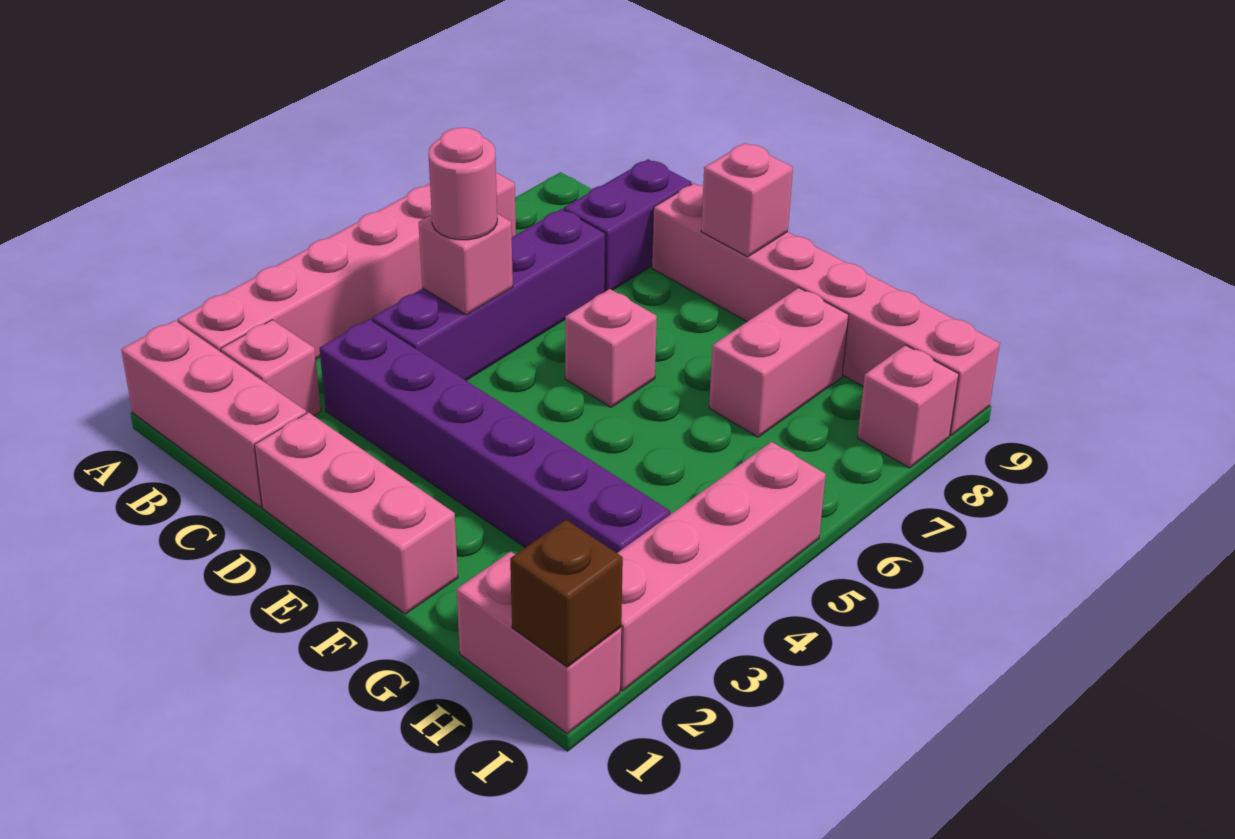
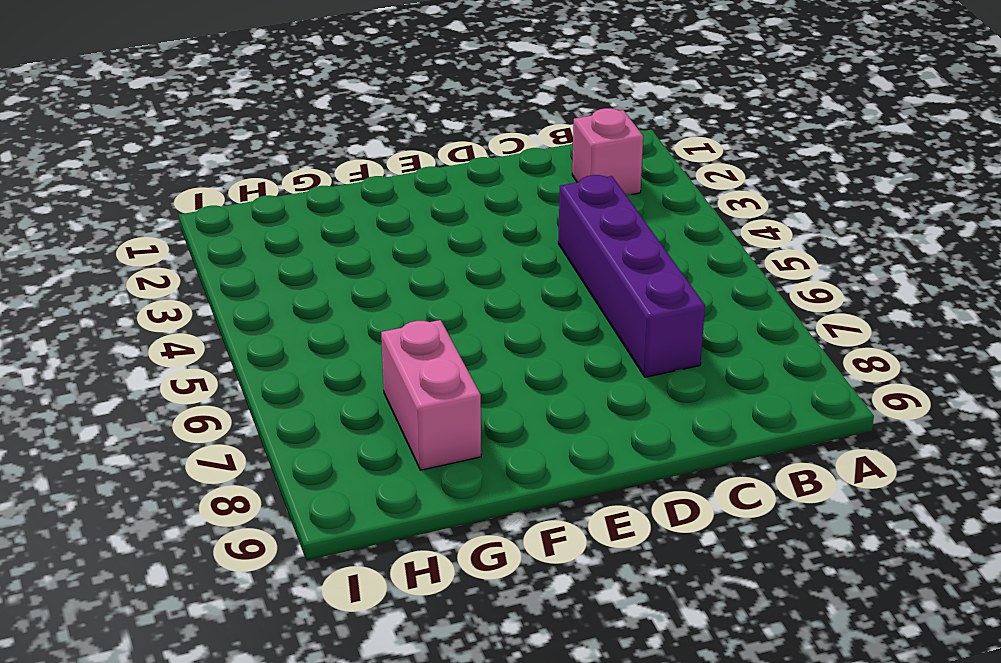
none -> pink brick A1:C1 level 1
none -> pink brick A2:A7 level 1
none -> purple brick C3:H3 level 1

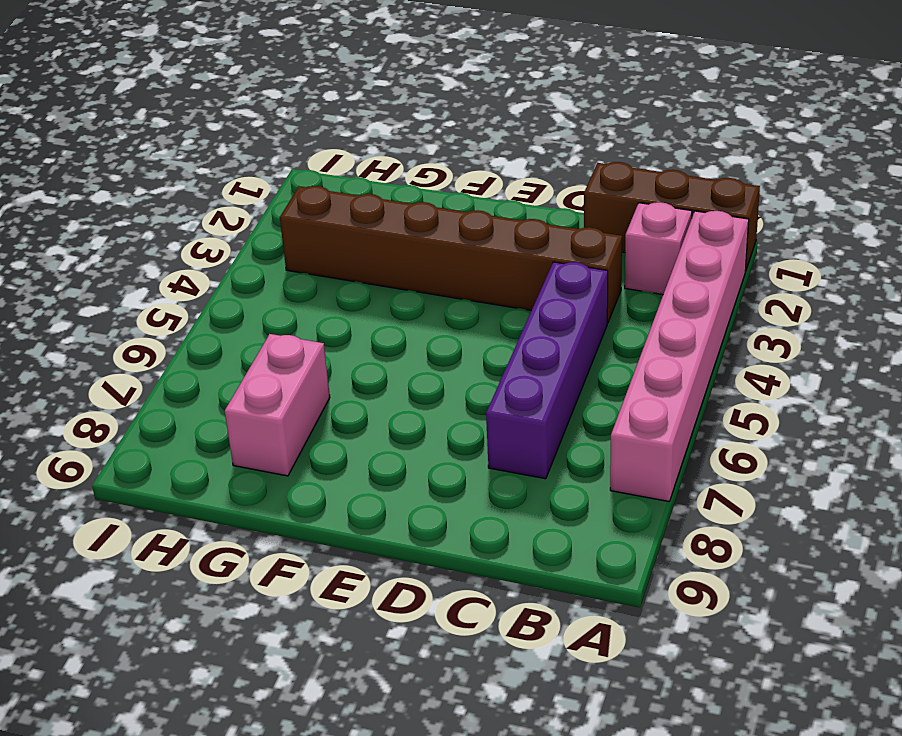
brown brick A1:C1 level 1 -> pink brick A1:C1 level 1
brown brick C3:H3 level 1 -> purple brick C3:H3 level 1
none -> purple brick C8:C9 level 1
none -> pink brick D1:F1 level 1
none -> pink brick D9:I9 level 1

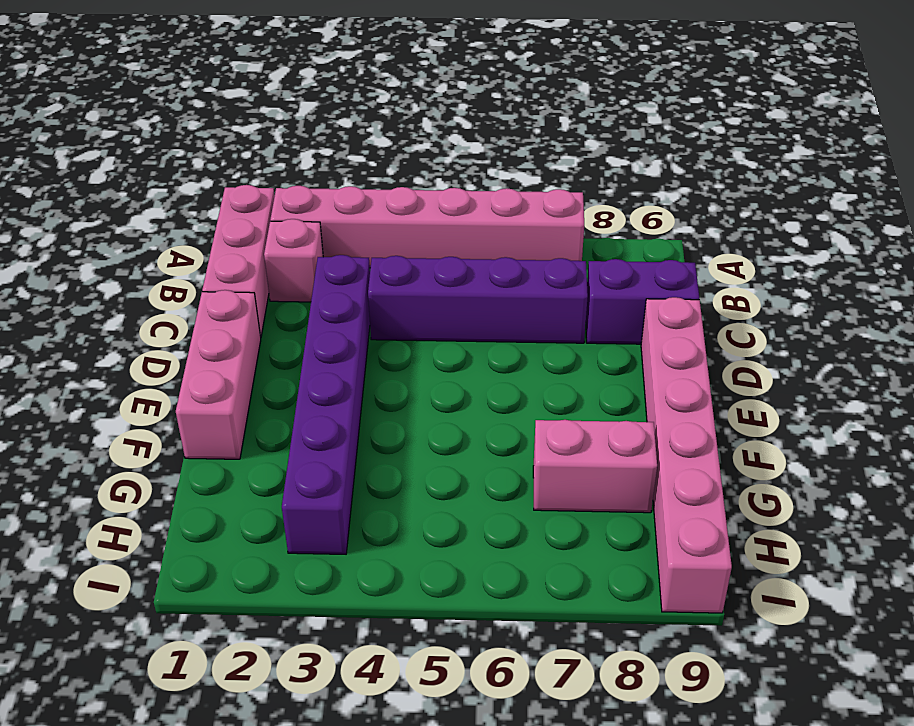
none -> pink brick E6 level 1
none -> pink brick H1:I1 level 1
none -> pink brick I2:I5 level 1

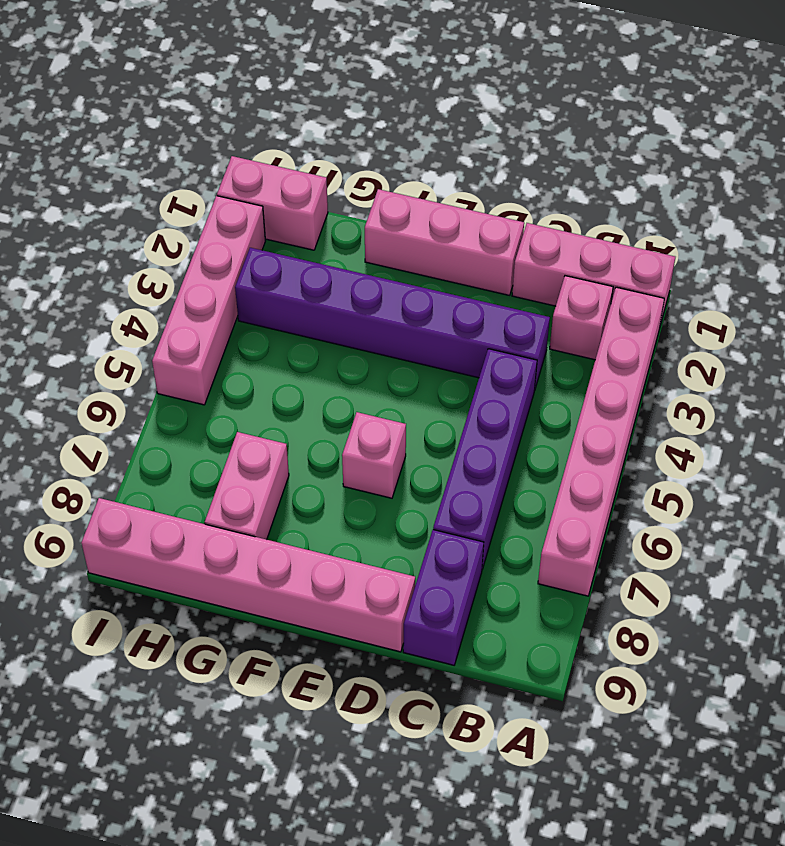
none -> pink brick I8 level 1
none -> pink brick C5 level 2
none -> pink brick E9 level 2

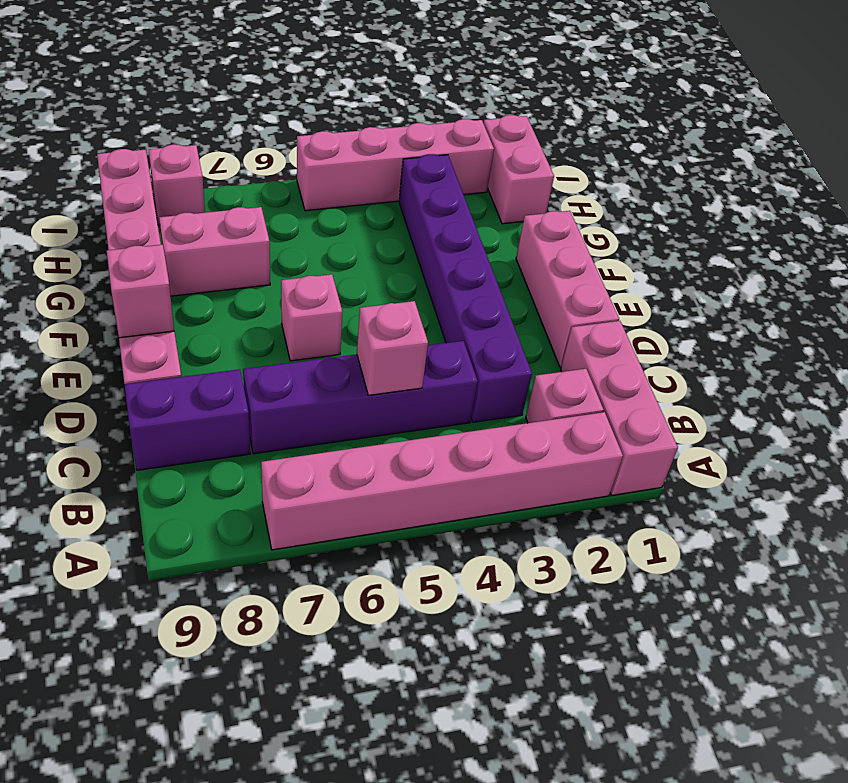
none -> brown brick I1 level 2
none -> pink round brick C5 level 3

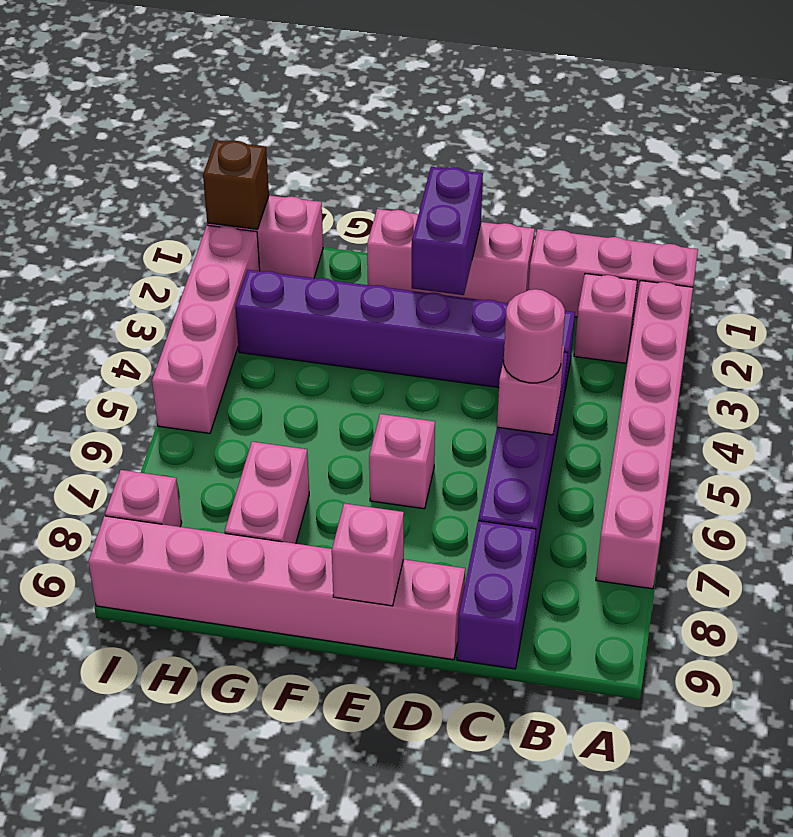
purple brick E1:E2 level 2 -> none

